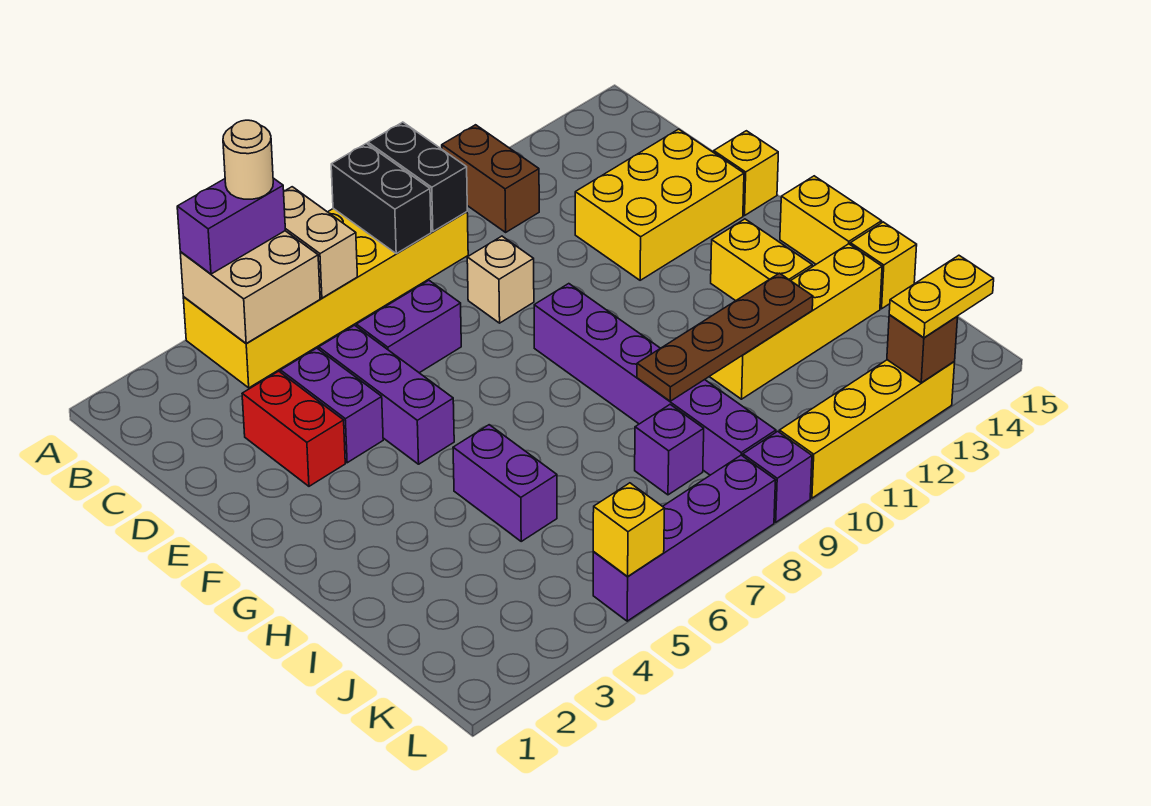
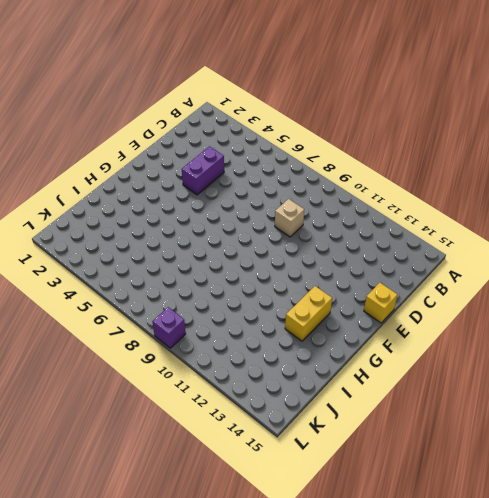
none -> yellow brick A4:B9 level 1
none -> brown brick A11:B11 level 1
none -> red brick D3:E3 level 1

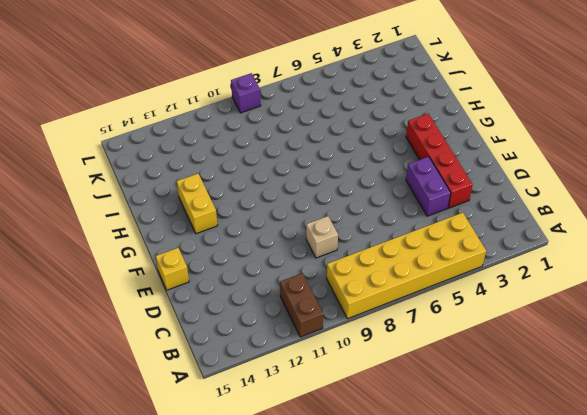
red brick D3:G3 level 1 -> red brick D3:E3 level 1
none -> purple brick D5:F5 level 1
none -> purple brick D6:D7 level 1
none -> yellow brick D12:E14 level 1

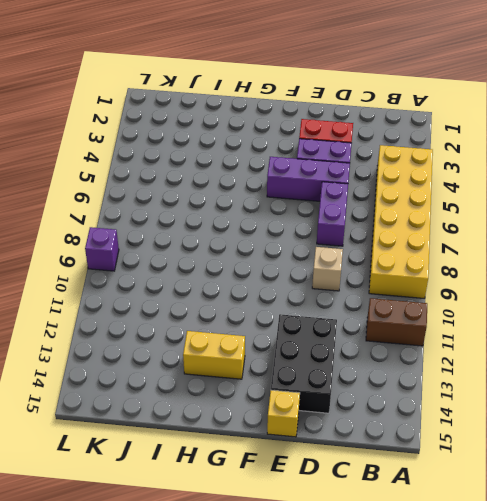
black brick D12:E14 level 1 -> yellow brick D12:E14 level 1
none -> purple brick F9:K9 level 1
none -> yellow brick G15:H15 level 1
none -> purple brick H5:I5 level 1

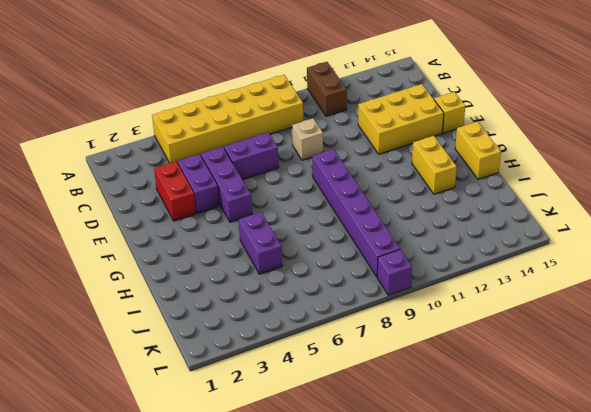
none -> yellow brick I11:I14 level 1
none -> yellow brick I15 level 1
none -> purple brick J8 level 1

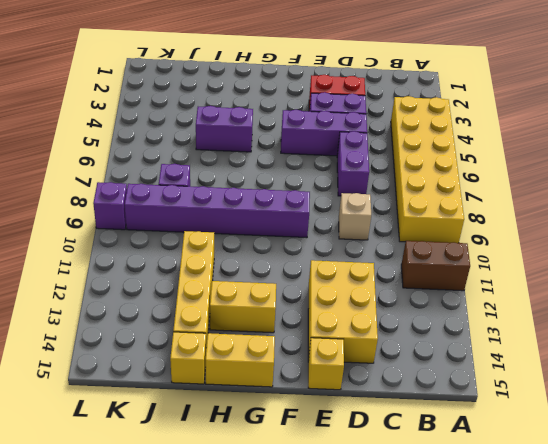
none -> purple brick L5:L8 level 1
none -> yellow brick L10:L13 level 1
none -> tan brick A4:B5 level 2

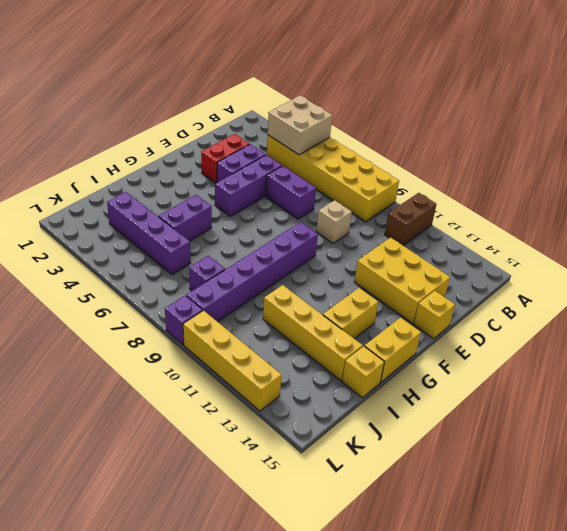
purple brick J3:J6 level 1 -> purple brick L5:L8 level 1
none -> tan brick A6:B6 level 2
none -> black brick A8:B8 level 2
none -> black brick A9:B9 level 2

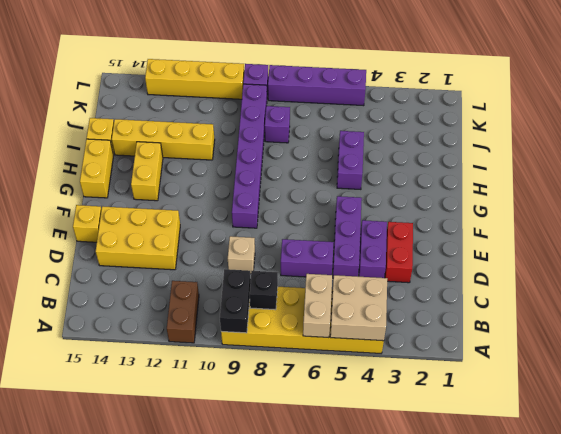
black brick B8 level 2 -> black brick A8:B8 level 2
none -> brown plate I9:I12 level 2
none -> yellow brick L5 level 2
none -> brown brick L13 level 2

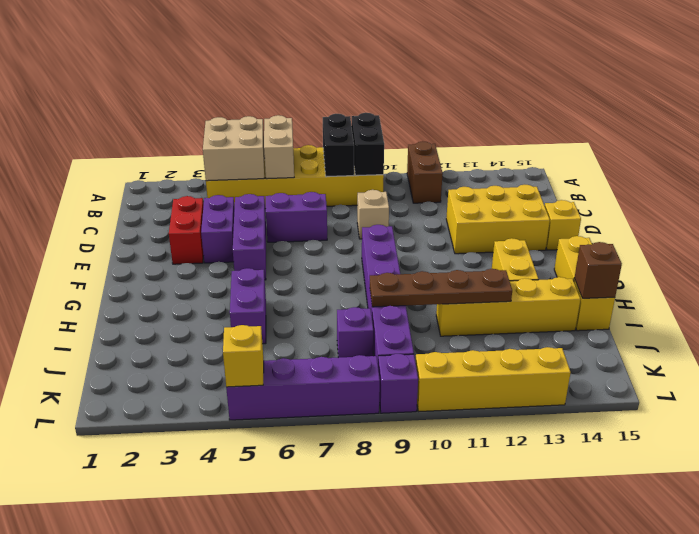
brown brick I15 level 2 -> brown brick L13 level 2
none -> purple brick A4:A5 level 3
none -> yellow plate L13:L14 level 3
none -> tan round brick A5 level 4

